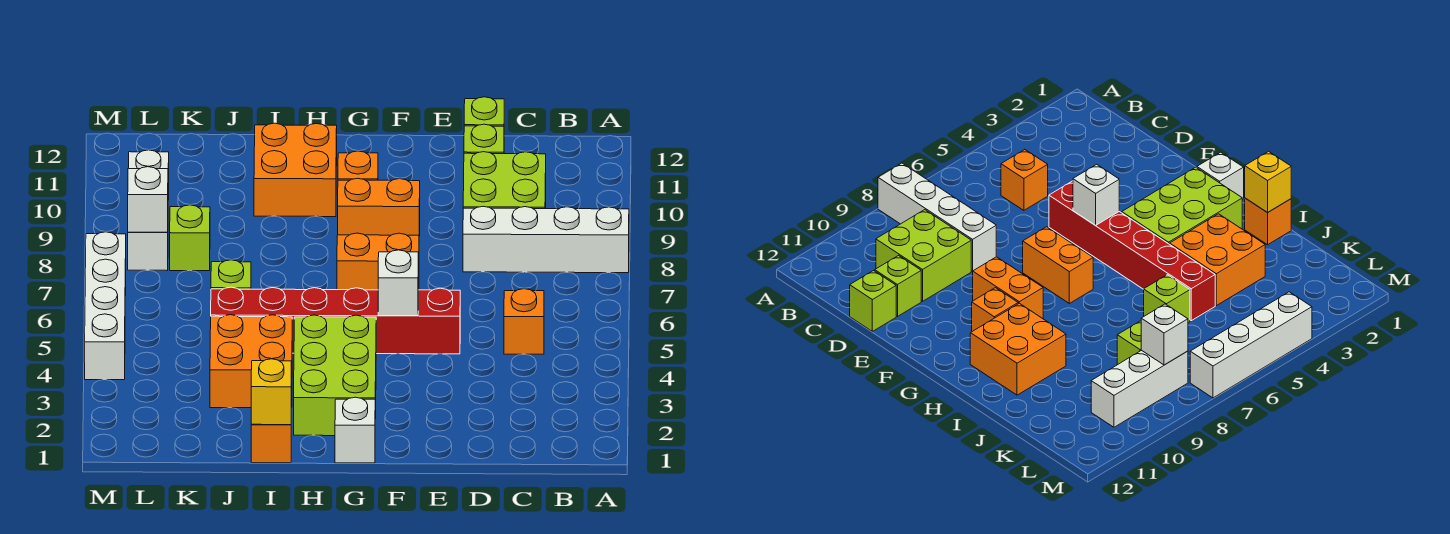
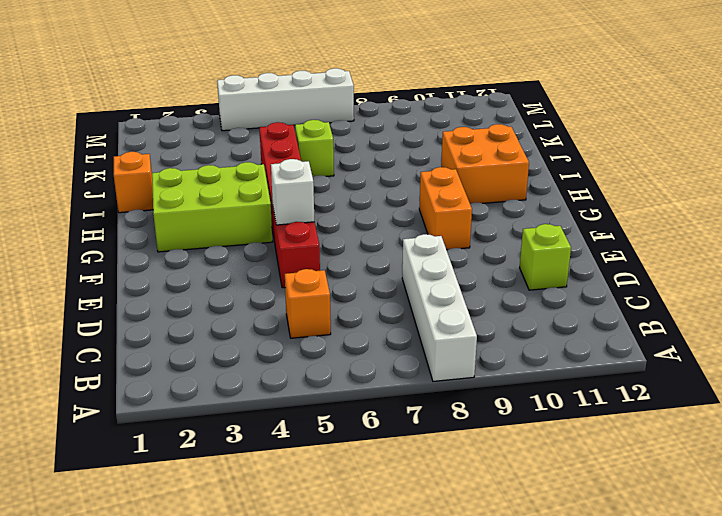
none -> lime brick C9:D10 level 1
none -> lime brick D12 level 1
none -> orange brick F7:G7 level 1

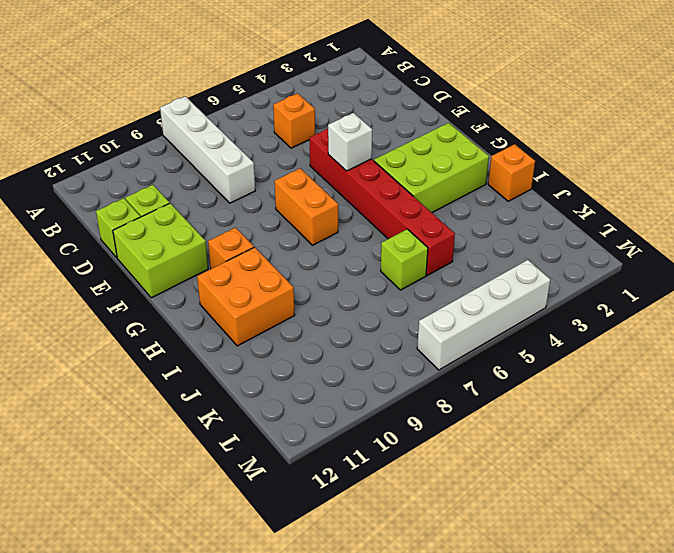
lime brick E11:F12 level 1 -> lime brick C9:D10 level 1
none -> orange brick F9:G9 level 1
none -> white brick G1 level 1
none -> orange brick I3:J4 level 1

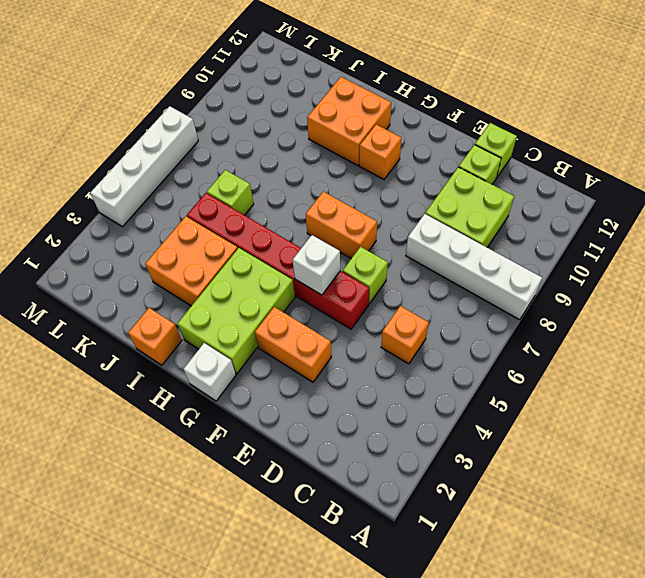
orange brick E3:F3 level 1 -> orange brick F9:G9 level 1
lime brick E6 level 1 -> lime brick K8 level 1
none -> white brick L8:L10 level 1
none -> yellow brick I1 level 2
none -> white brick L8 level 2

